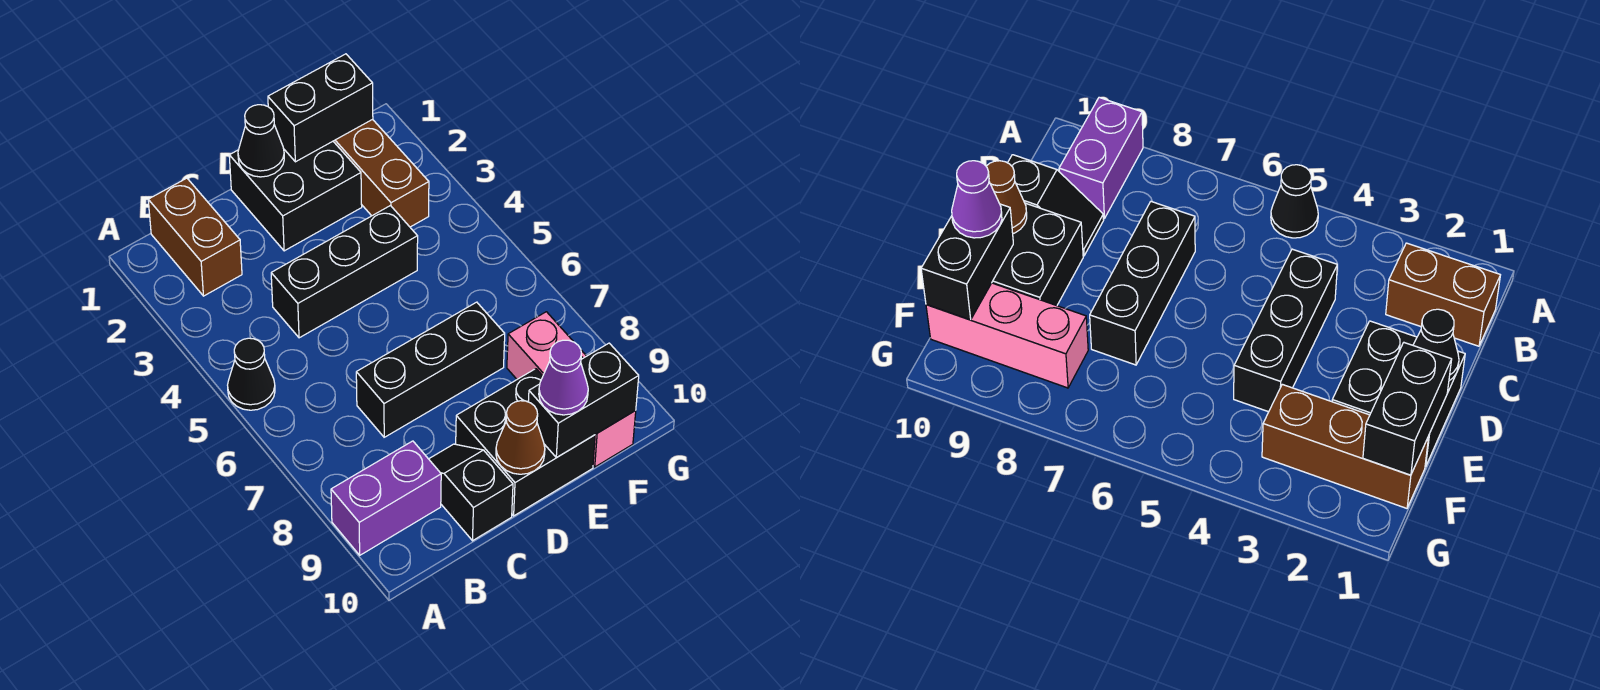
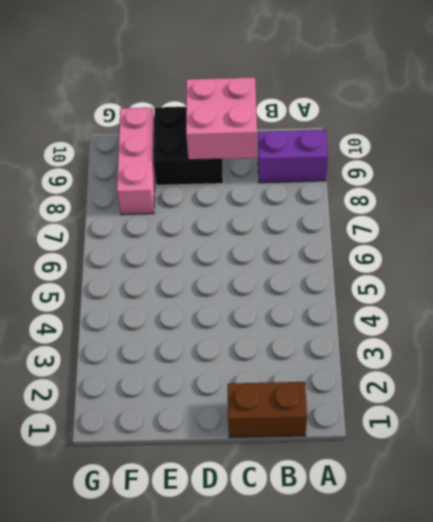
brown brick B1:C1 level 1 -> brown brick B1:B2 level 1
pink brick C9:D10 level 2 -> brown cone D10 level 2
none -> black cone A5 level 1
none -> black brick C4:E4 level 1
none -> black brick C7:E7 level 1

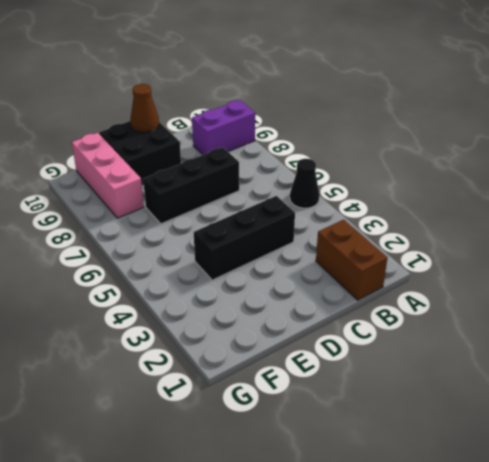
none -> black slope C9:C10 level 1 top 10
none -> black brick D1:E2 level 1
none -> brown brick F1:F3 level 1

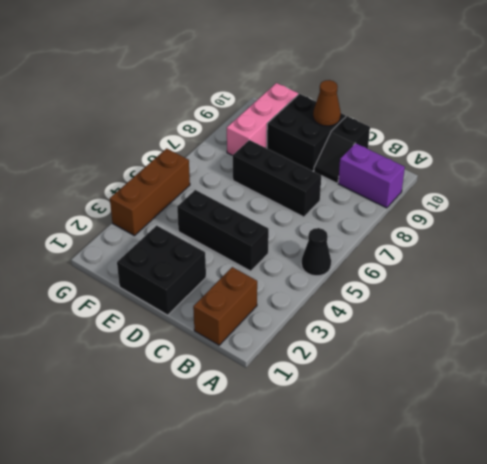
brown brick G3:G5 level 1 -> brown brick F1:F3 level 1
none -> black cone D1 level 2
none -> black brick E1:F1 level 2
none -> black brick E10:F10 level 2

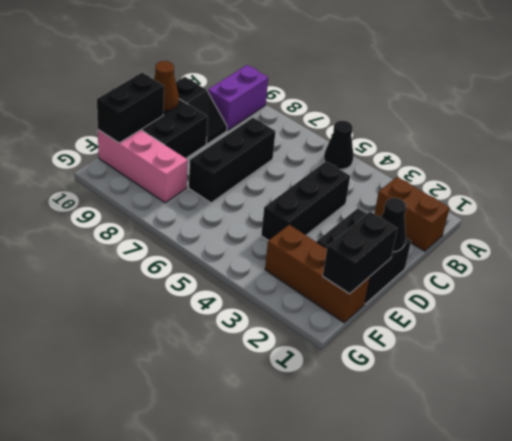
none -> purple cone E10 level 3

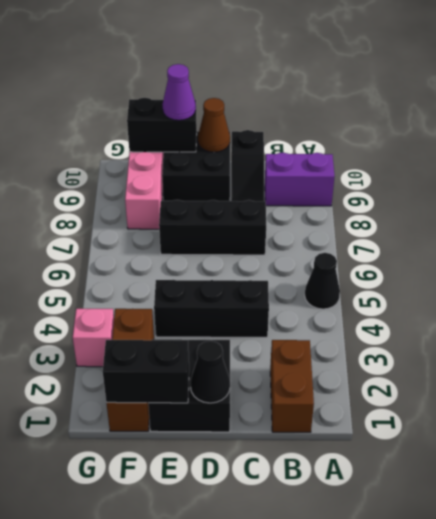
pink brick G3 level 1 -> none

